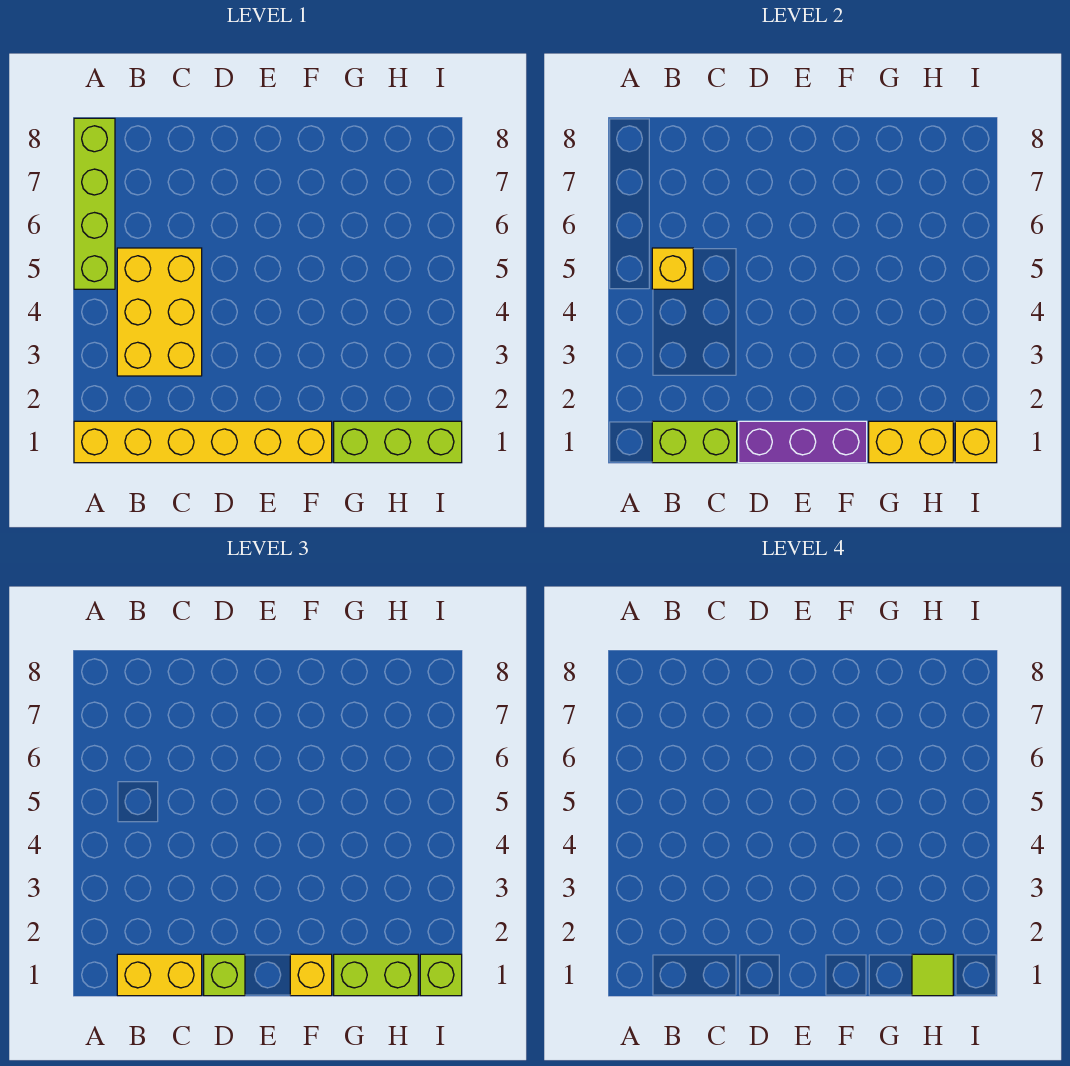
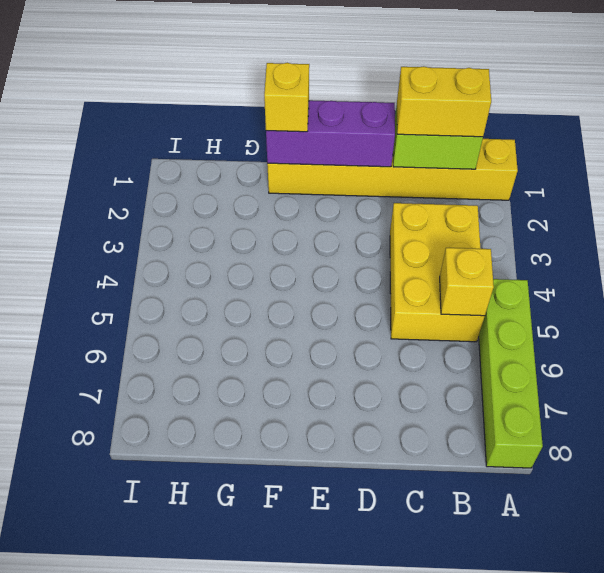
none -> lime brick G1:I1 level 1
none -> yellow brick G1:H1 level 2
none -> yellow brick I1 level 2

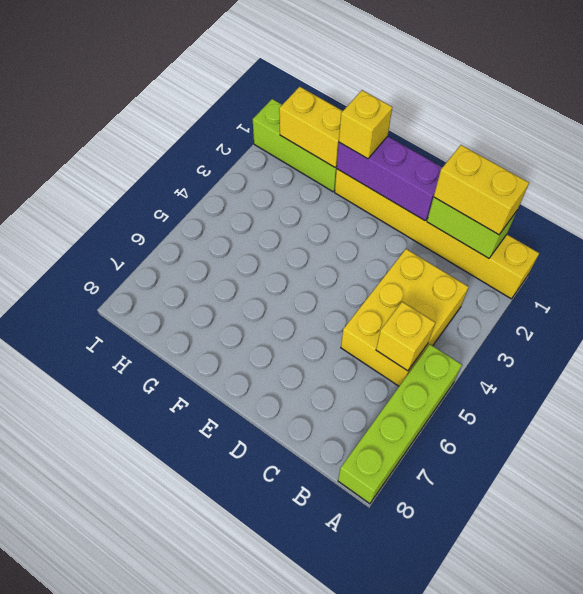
none -> yellow brick I1 level 2
none -> lime brick D1 level 3
none -> lime brick G1:H1 level 3

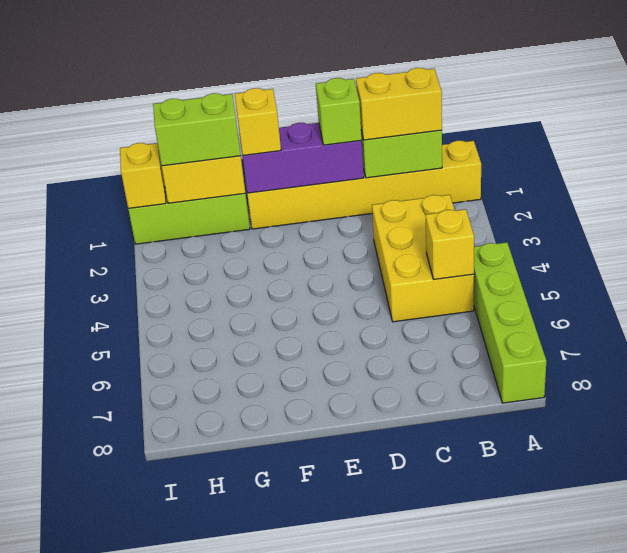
none -> lime brick I1 level 3
none -> lime tile H1 level 4

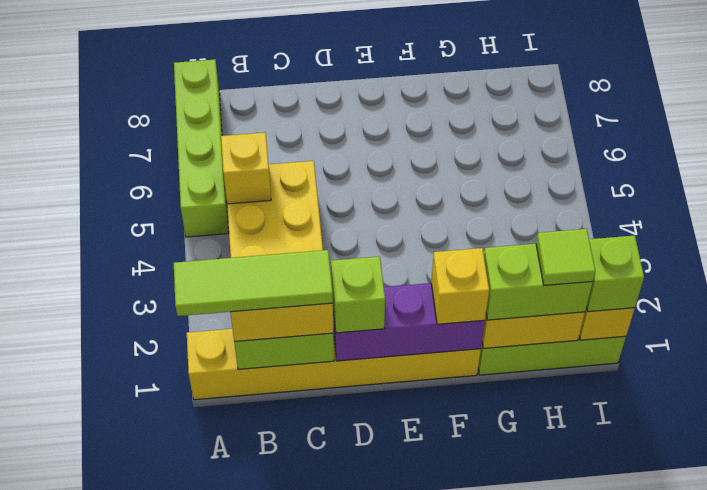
lime tile A1:C1 level 4 -> none

